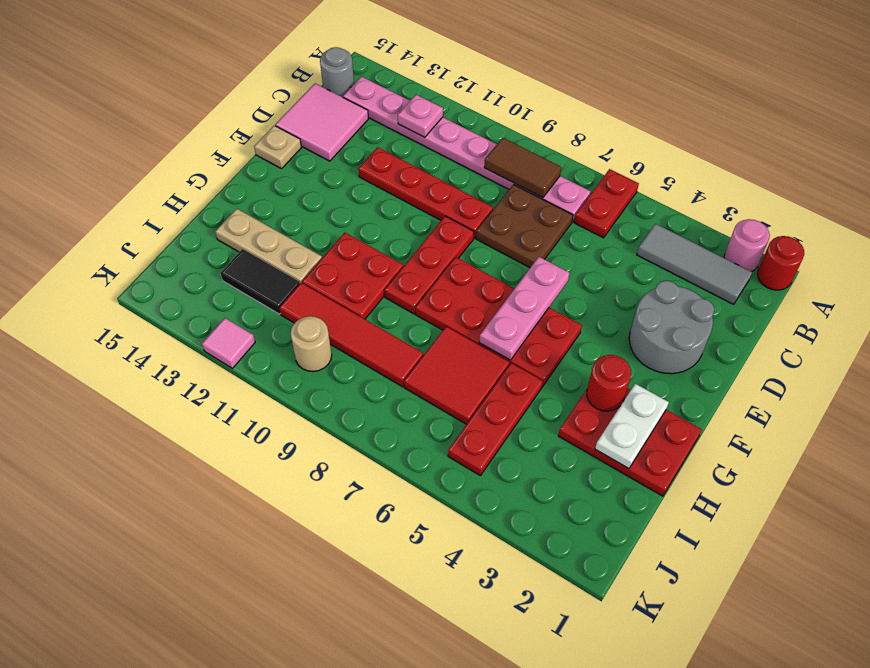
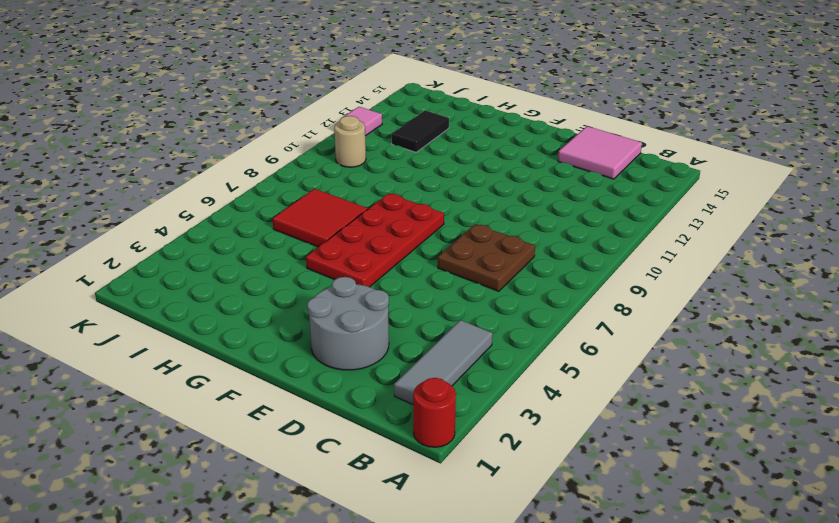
none -> pink round brick A2 level 1
none -> red plate A6:B6 level 1
none -> pink plate B7:B14 level 1

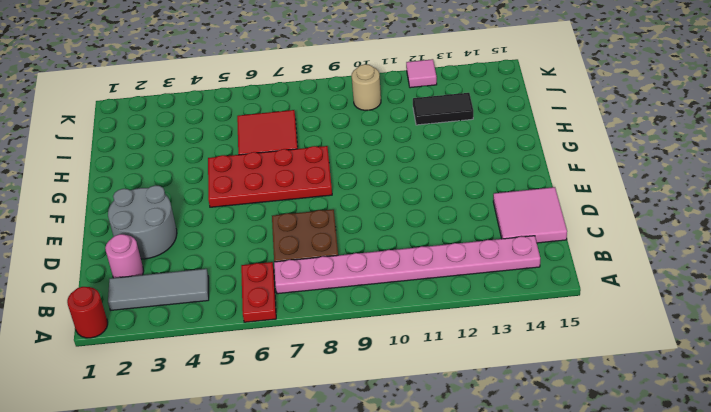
pink round brick C2 level 1 -> pink round brick A2 level 1
none -> grey round brick B15 level 1
none -> red plate D9:D12 level 1
none -> red plate E9:G9 level 1

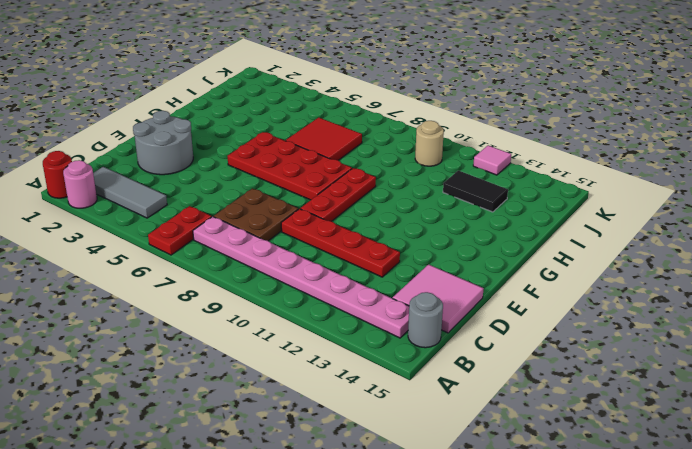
none -> tan plate E15 level 1
none -> red plate G1:H3 level 1
none -> red plate G10:H11 level 1

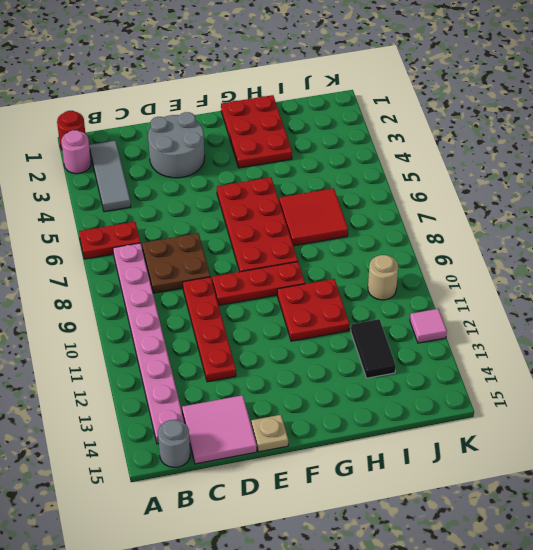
none -> red plate H5:J5 level 1
none -> tan plate H12:H14 level 1
none -> red tile I8:I11 level 1

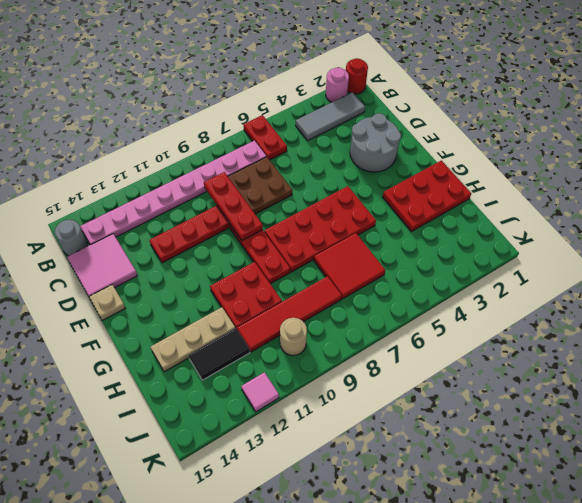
red plate C9:E9 level 2 -> red plate H5:J5 level 1
none -> brown tile B8:B9 level 2
none -> pink plate B12 level 2
none -> pink plate E6:G6 level 2

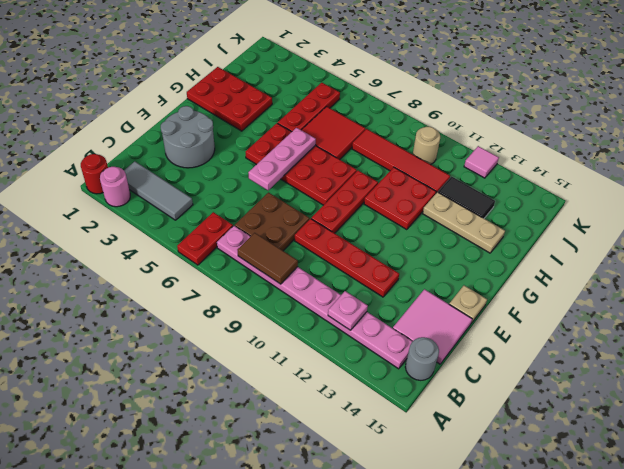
none -> white plate G2:H2 level 2
none -> red round brick G3 level 2

